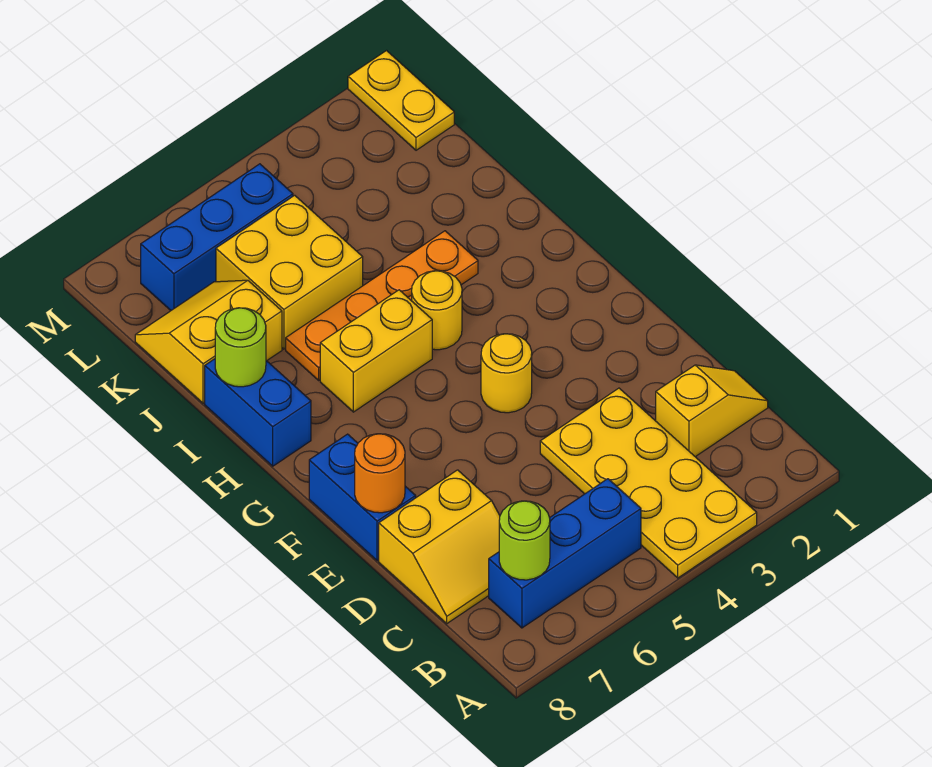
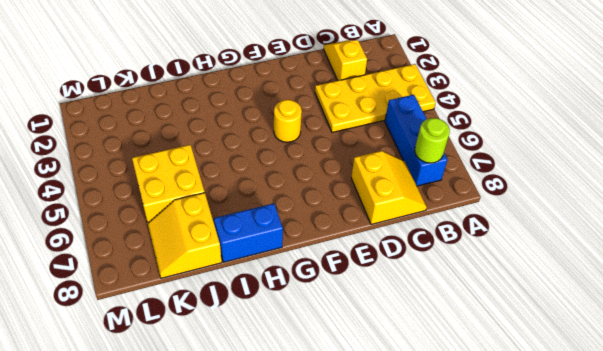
none -> blue brick E8:F8 level 1
none -> yellow round brick H4 level 1
none -> yellow brick H5:H6 level 1

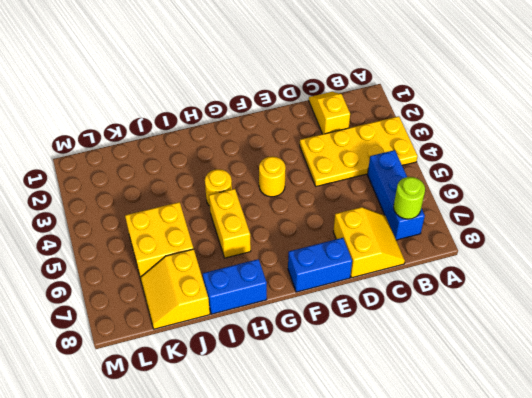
none -> orange plate I3:I6 level 1
none -> yellow plate L1:M1 level 1
none -> blue brick L5:L7 level 1

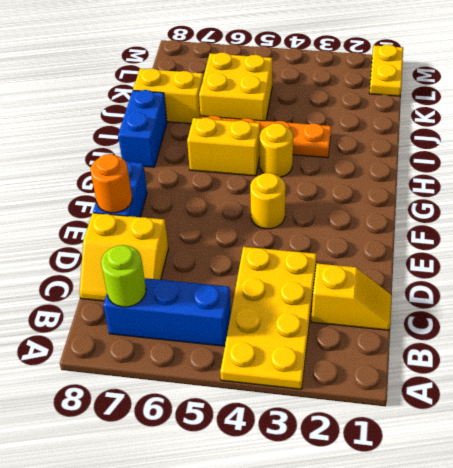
none -> blue brick L5:L7 level 1
none -> lime round brick I8 level 2

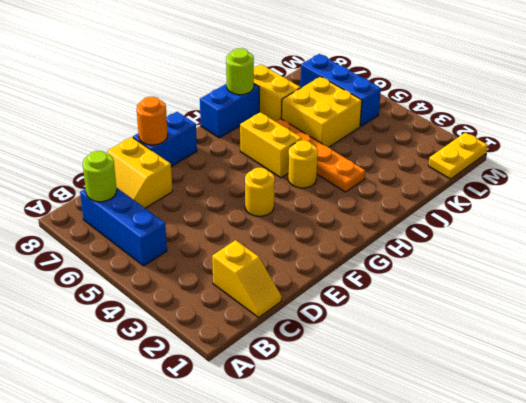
none -> yellow plate A3:D4 level 1

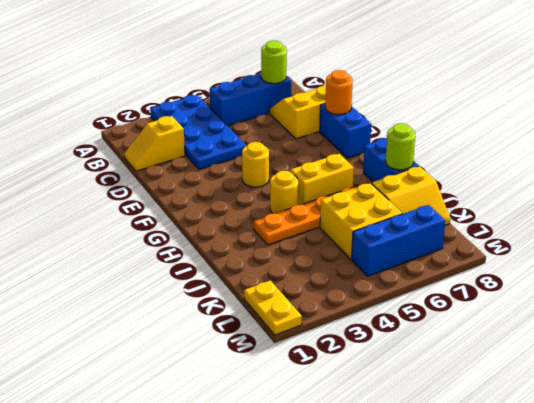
blue plate A3:D4 level 1 -> yellow plate A3:D4 level 1

